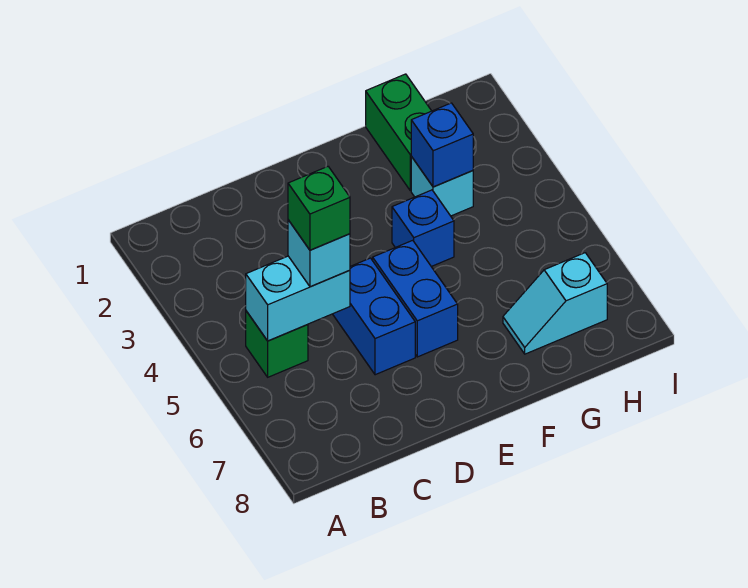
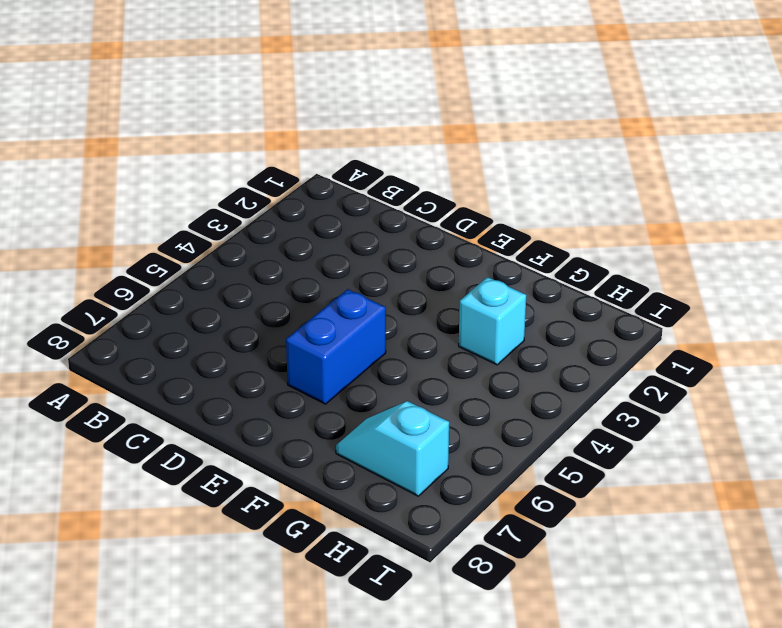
none -> green brick B5 level 1
none -> blue brick D5:D6 level 1

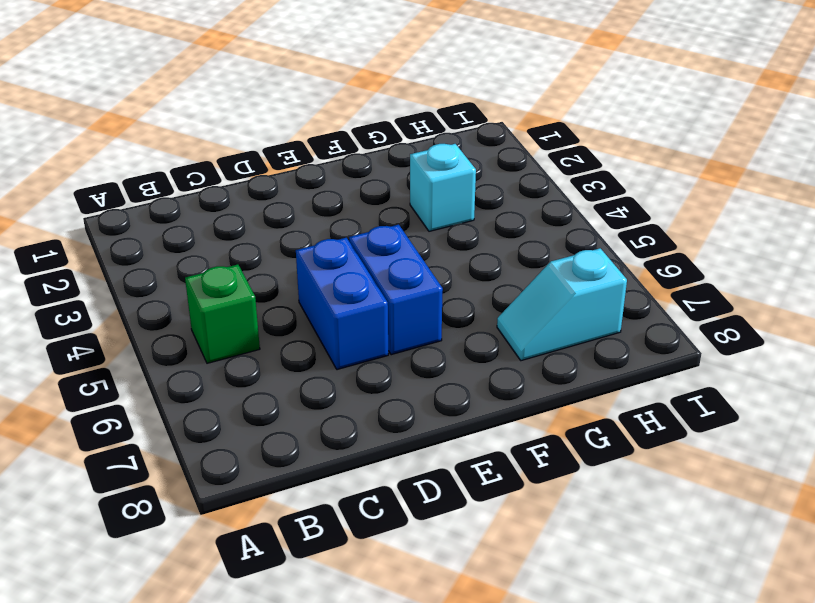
none -> blue brick F4 level 1
none -> green brick G1:G2 level 1

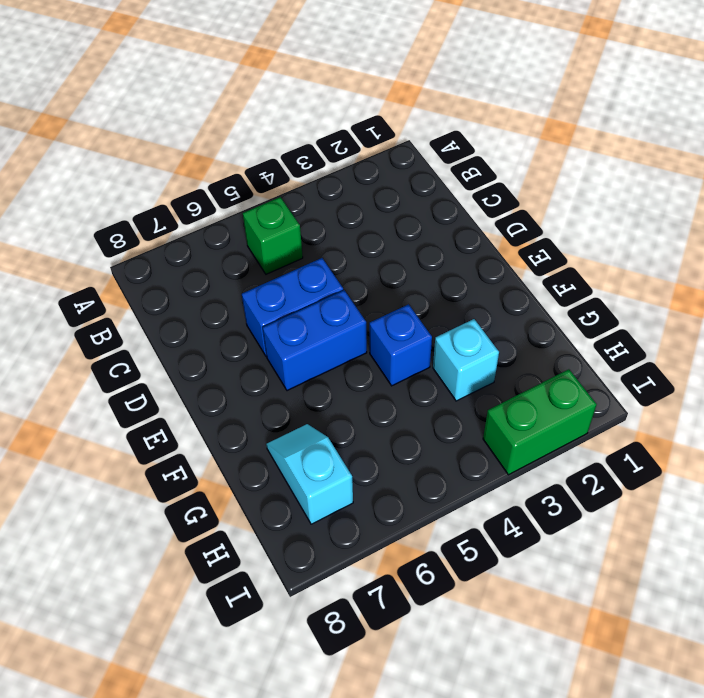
green brick I2:I3 level 1 -> green brick G1:G2 level 1
none -> cyan brick B5:C5 level 2
none -> blue brick G3 level 2

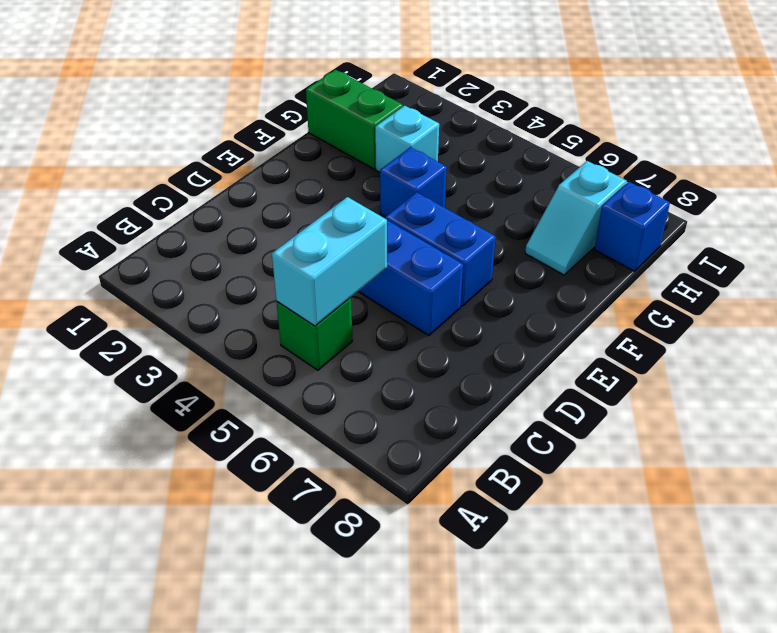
blue brick H8 level 1 -> blue brick G3 level 2
none -> cyan brick C5 level 3
none -> green brick C5 level 4

